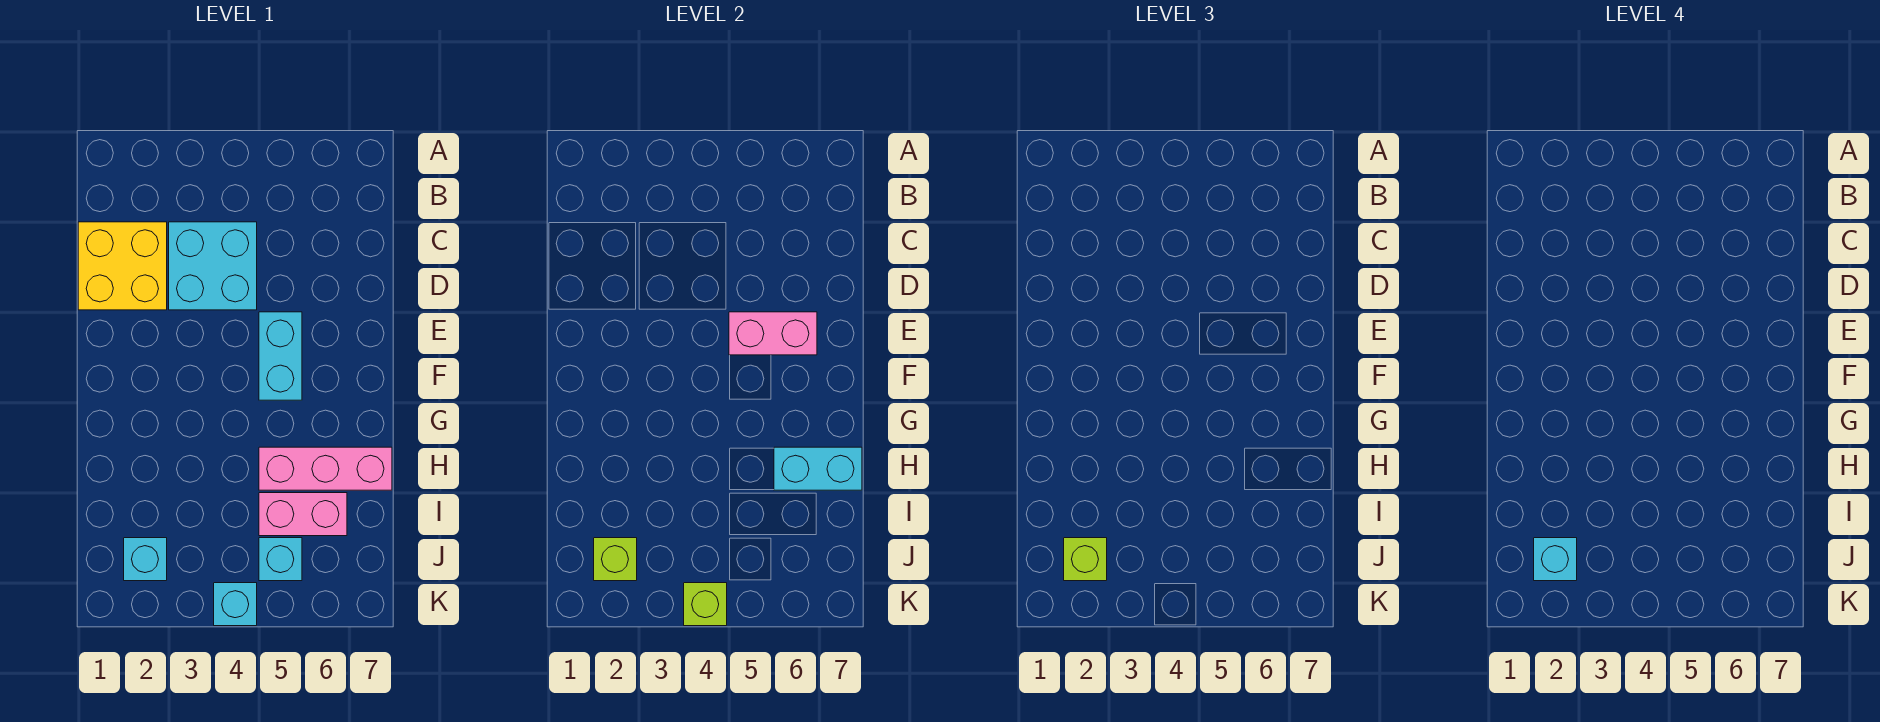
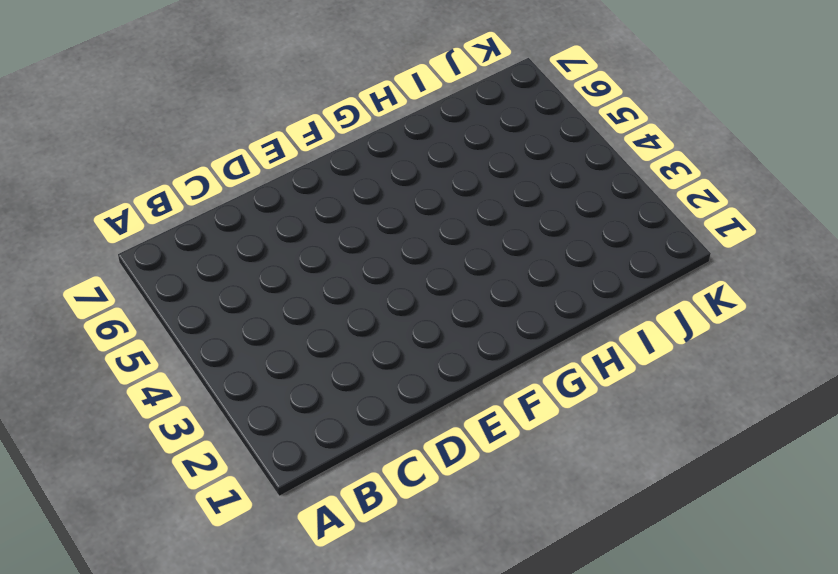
none -> yellow brick C1:D2 level 1
none -> cyan brick C3:D4 level 1
none -> cyan brick E5:F5 level 1

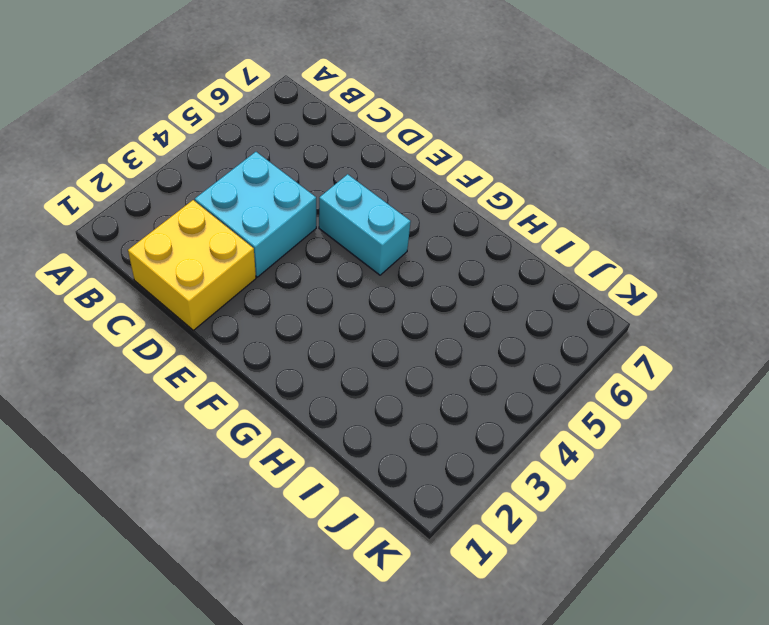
none -> pink brick H5:H7 level 1
none -> pink brick I5:I6 level 1
none -> cyan brick J2 level 1

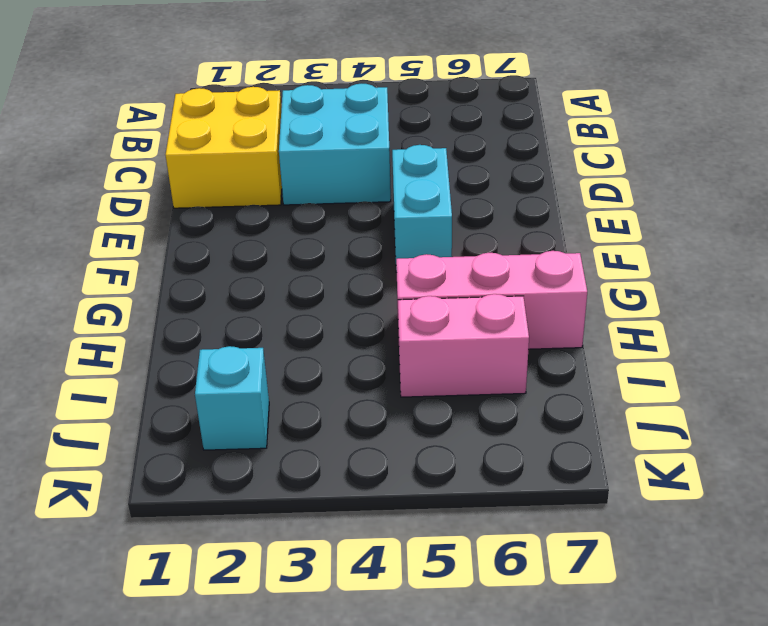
none -> cyan brick J5 level 1
none -> cyan brick K4 level 1
none -> pink brick E5:E6 level 2

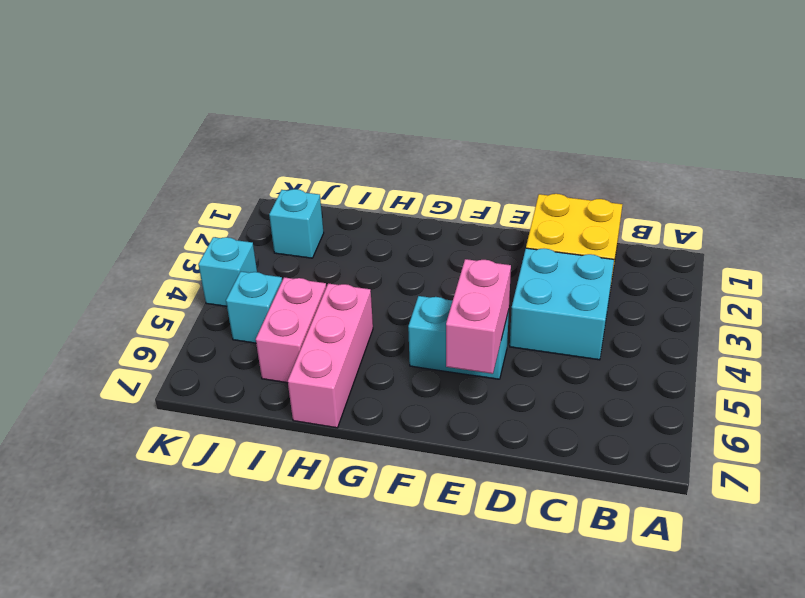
none -> cyan brick H6:H7 level 2
none -> lime brick J2 level 2
none -> lime brick K4 level 2

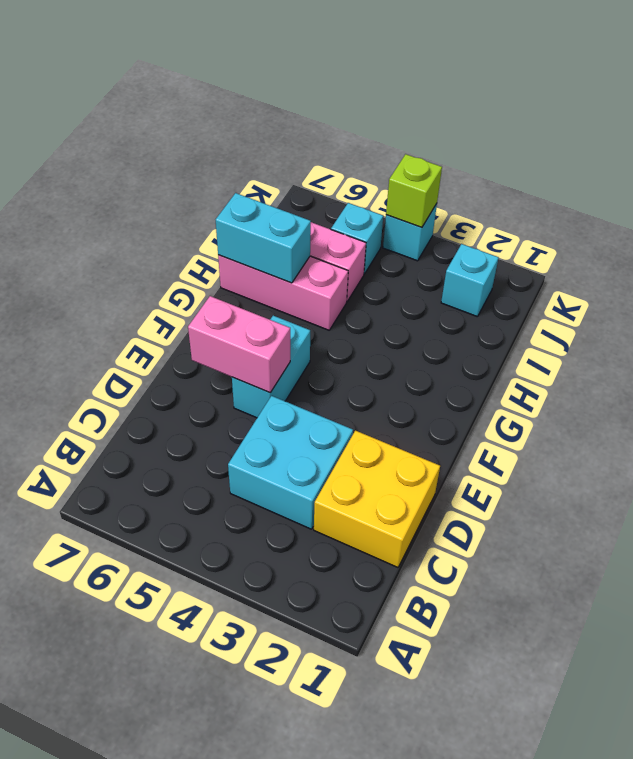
none -> lime brick J2 level 2
none -> lime brick J2 level 3
none -> cyan brick J2 level 4

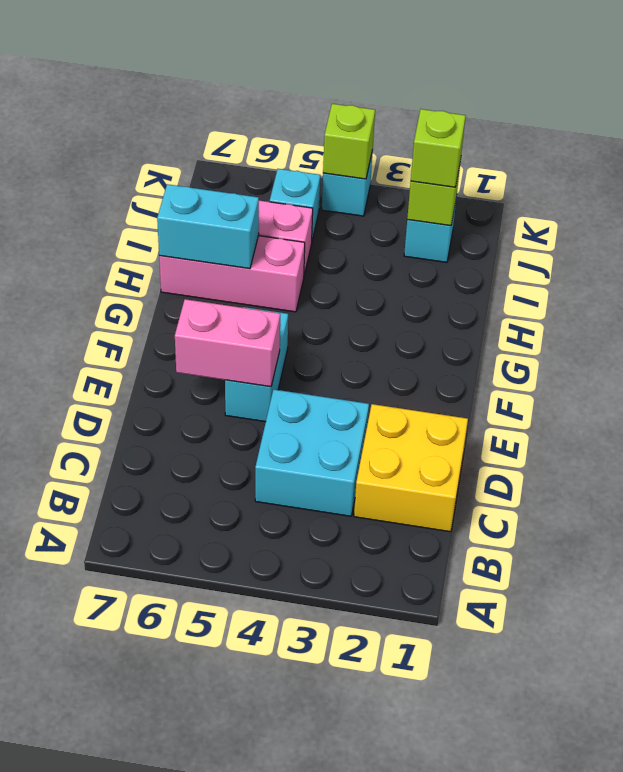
none -> cyan brick J2 level 4

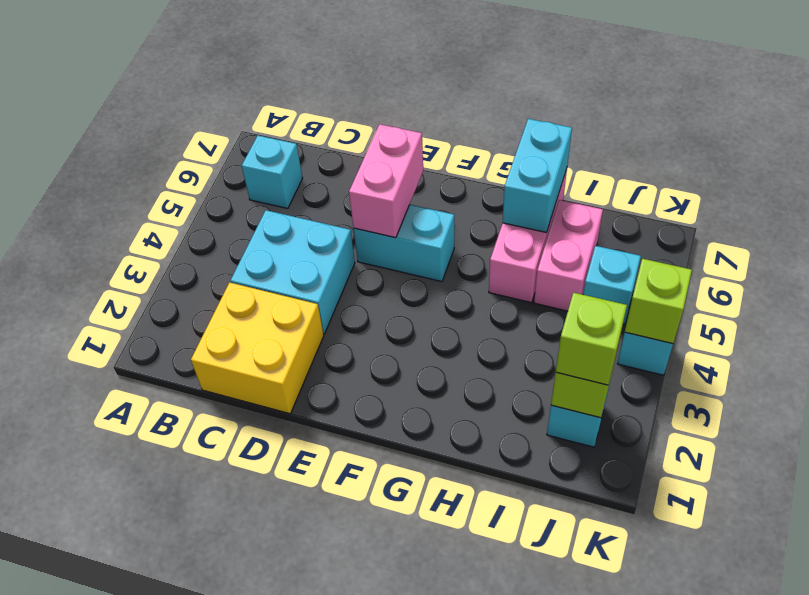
cyan brick B6 level 1 -> cyan brick J2 level 4

